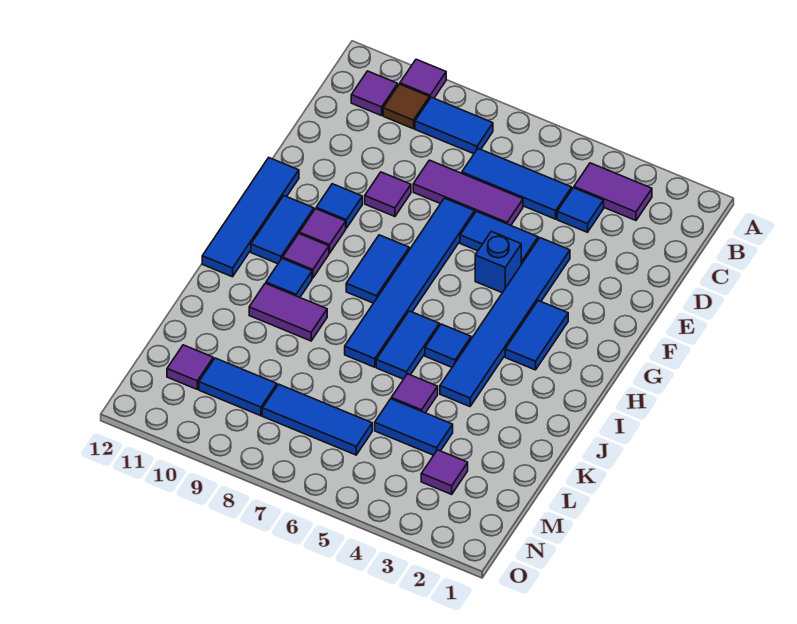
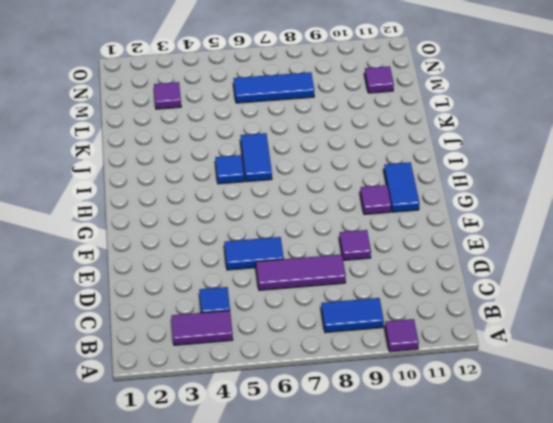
none -> brown tile B10 level 1
none -> purple tile B11 level 1
none -> blue tile C5:C7 level 1
none -> blue tile E4:J4 level 1

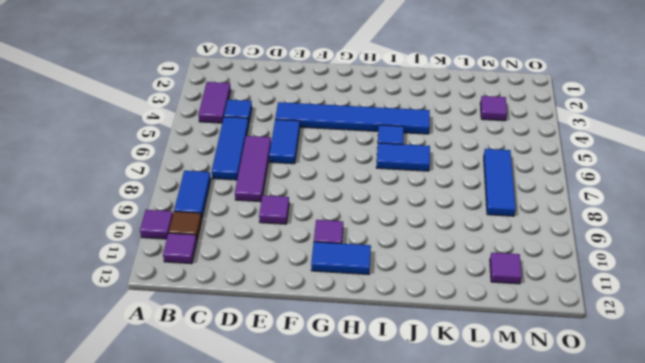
none -> blue tile E7:J7 level 1
none -> blue brick F5 level 1
none -> blue tile F10 level 1
none -> blue tile F12:I12 level 1

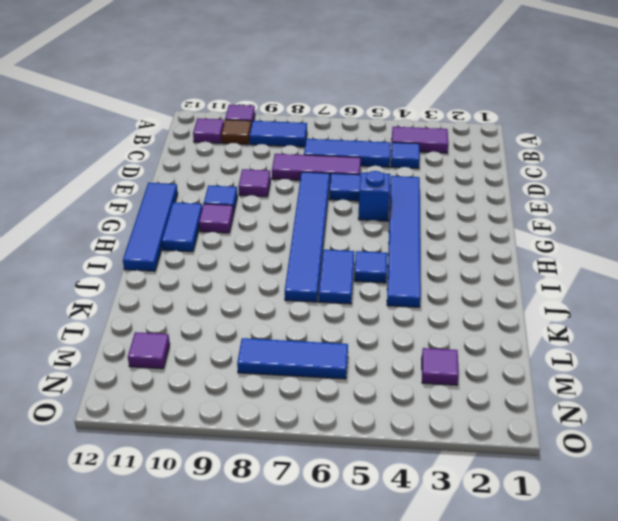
none -> blue tile G3:H3 level 1
none -> blue tile G8:H8 level 1
none -> purple tile H10 level 1
none -> blue tile I10 level 1

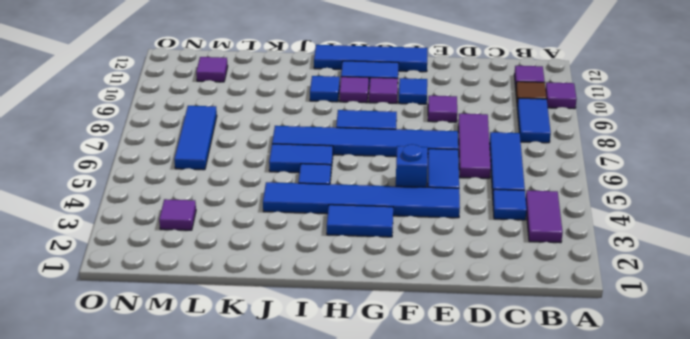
none -> purple tile J9:J10 level 1
none -> purple tile K5 level 1
none -> blue tile L4:L5 level 1
none -> blue tile M9:M10 level 1

